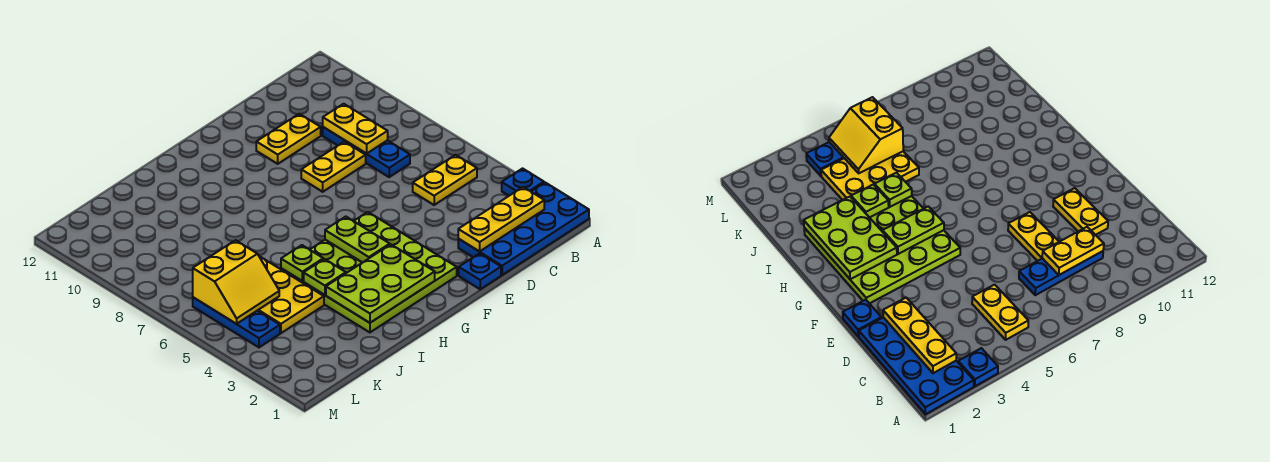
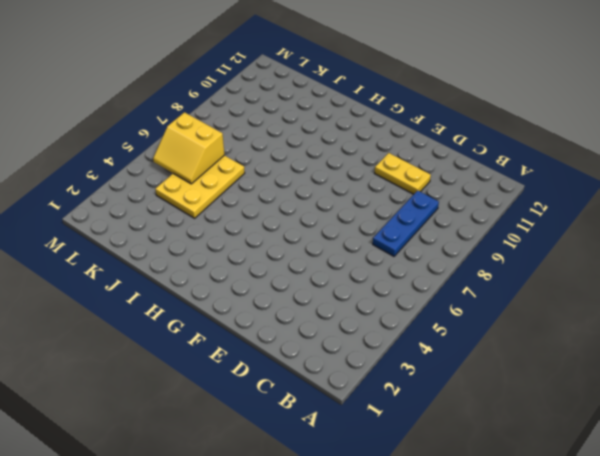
none -> blue plate A1:D2 level 1
none -> blue plate A3 level 1
none -> yellow plate B5:C5 level 1

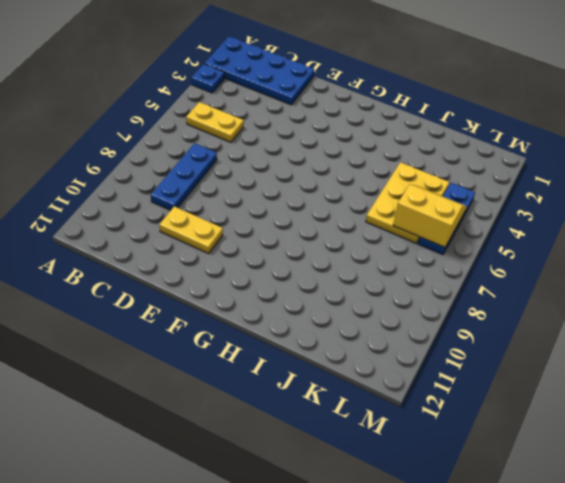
none -> yellow plate D8:E8 level 1
none -> blue plate E1 level 1
none -> lime plate F2:I5 level 1

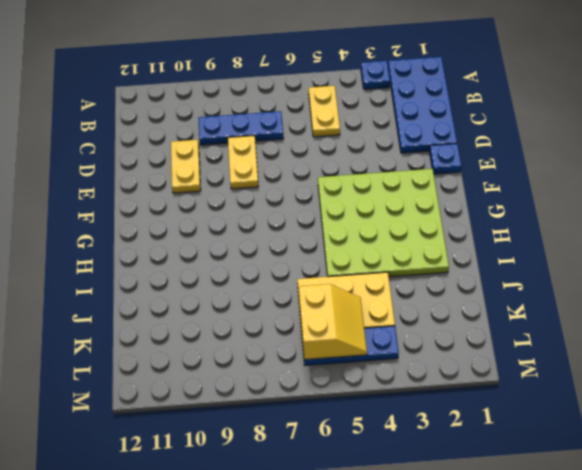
none -> yellow plate B2:D2 level 2
none -> yellow plate C8:C9 level 2
none -> lime plate G2:I3 level 2

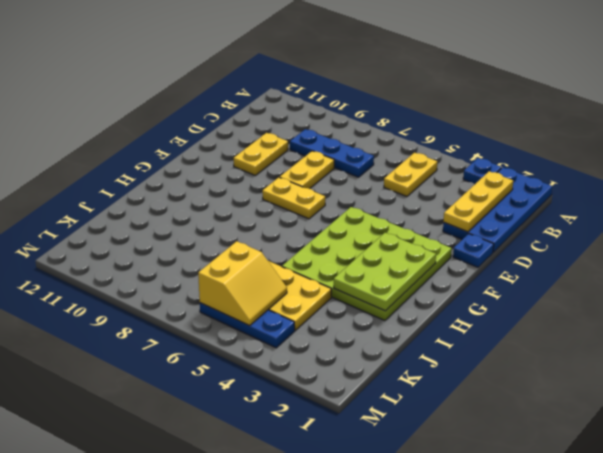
yellow plate F7:F8 level 1 -> yellow plate C8:C9 level 2
none -> lime plate G4:G5 level 2
none -> lime plate I4 level 2
none -> lime plate I5 level 2

